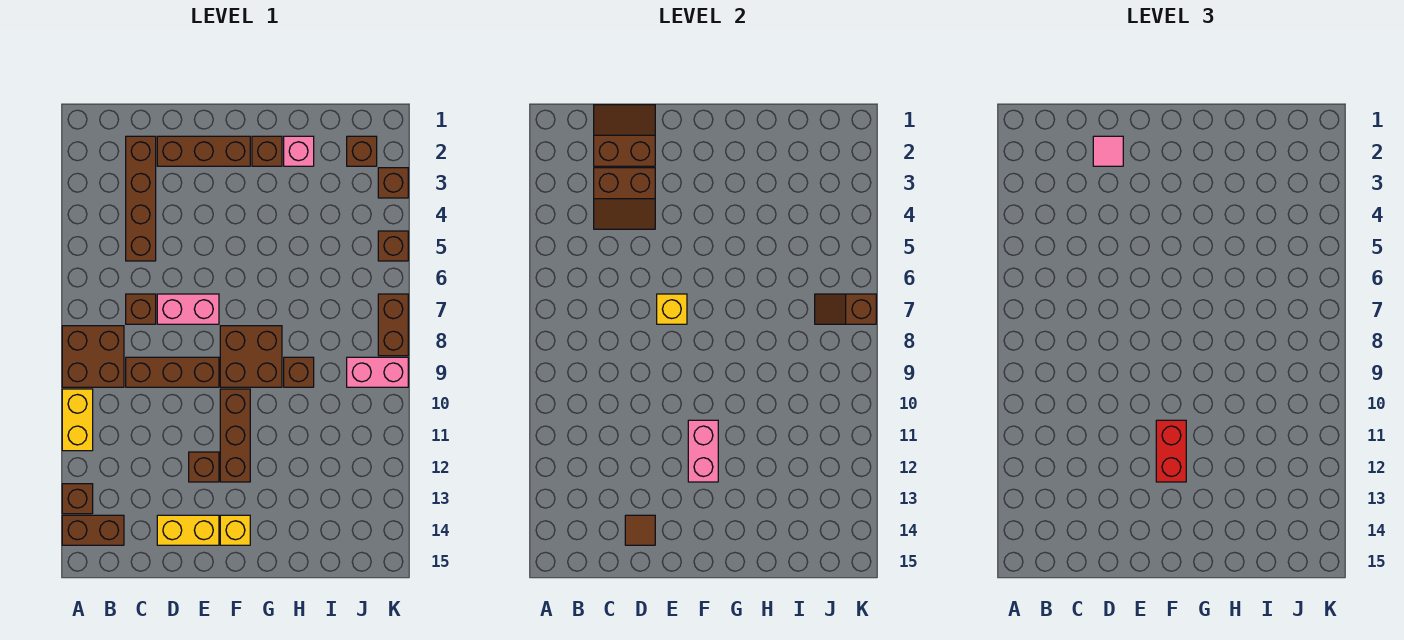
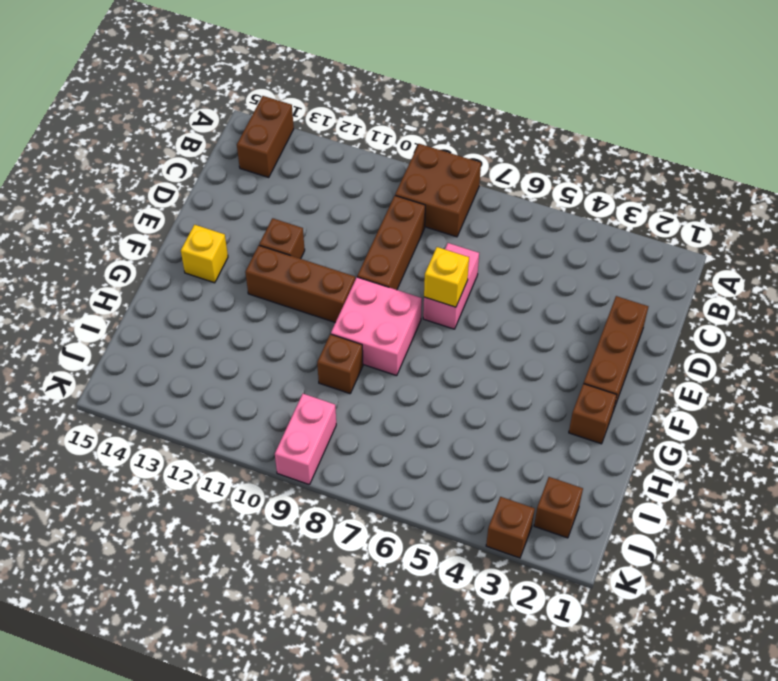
pink brick F8:G9 level 1 -> brown brick F8:G9 level 1
none -> yellow brick A10:A11 level 1
none -> brown brick A13 level 1
none -> brown brick C2:C5 level 1
none -> brown brick C7 level 1

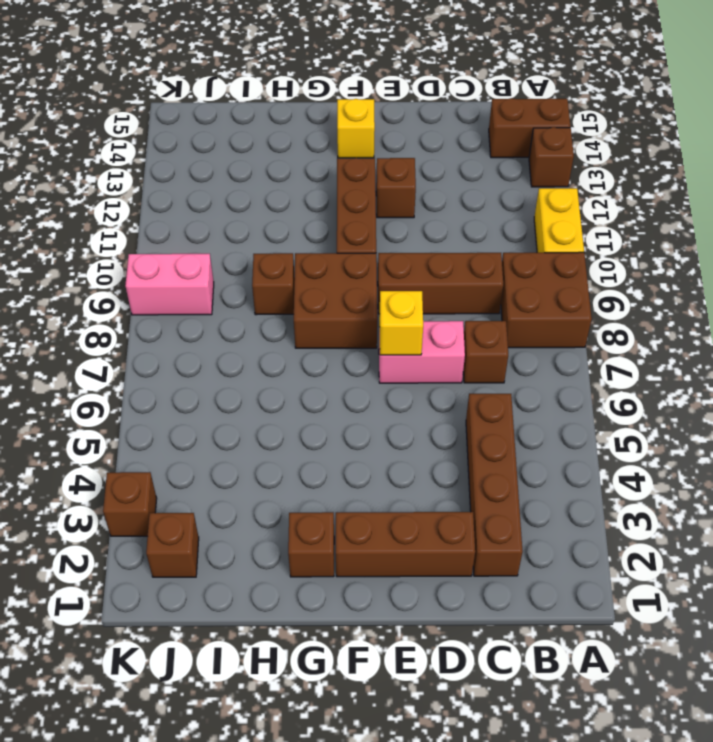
none -> yellow brick D14:E14 level 1
none -> pink brick H2 level 1
none -> brown brick K5 level 1
none -> brown brick K7:K8 level 1

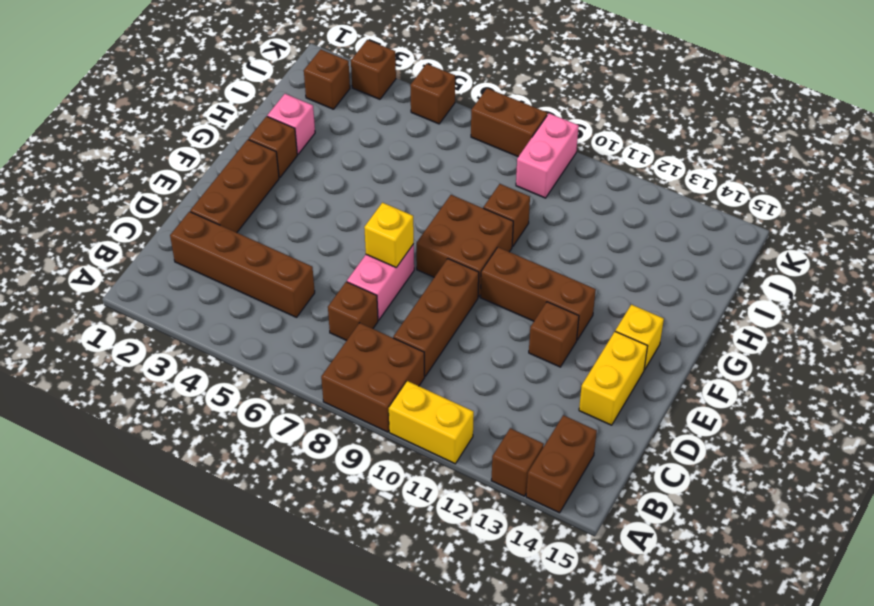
none -> brown slope C1:D2 level 2 top 2
none -> brown slope C3:D4 level 2 top 3
none -> brown tile D14 level 2
none -> pink brick F11:F12 level 2

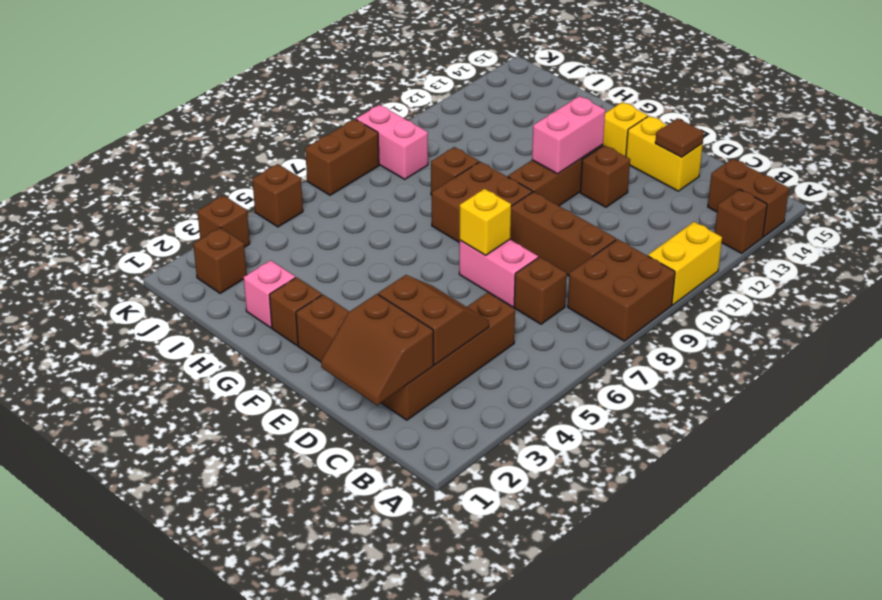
none -> brown slope J7:K7 level 2 top K
none -> pink tile D2 level 3
none -> red brick F11:F12 level 3

